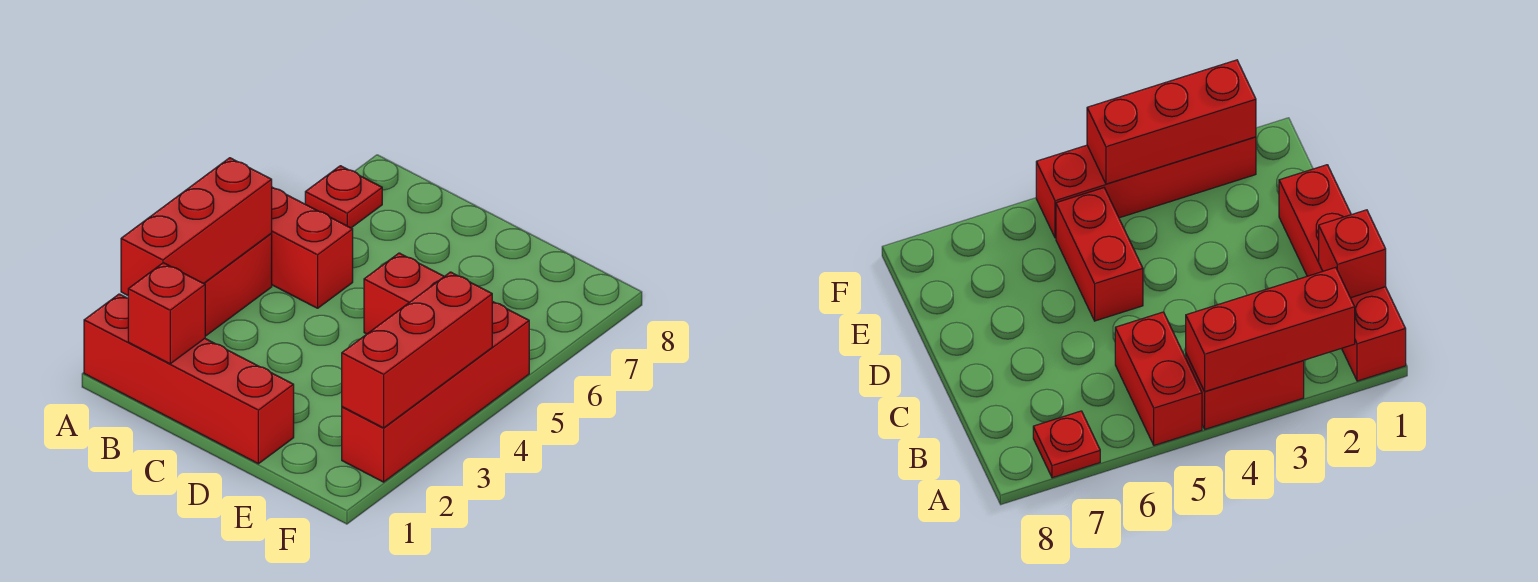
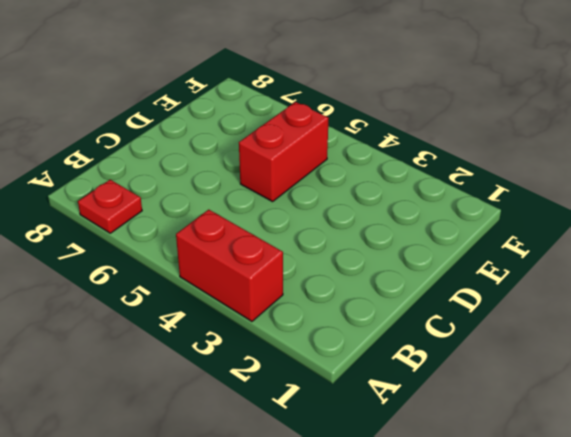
none -> red brick A1:D1 level 1
none -> red brick A5:B5 level 1

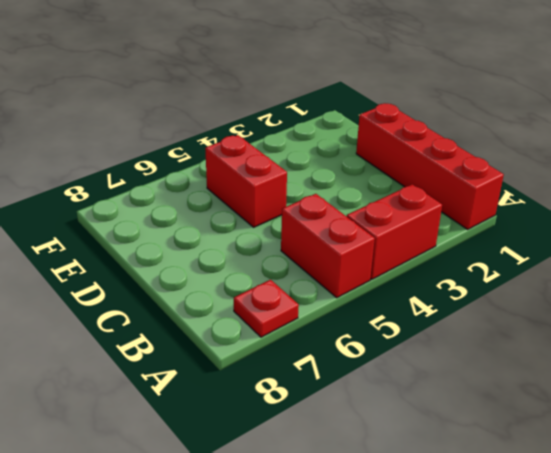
none -> red brick F2:F5 level 1
none -> red brick A2:A4 level 2

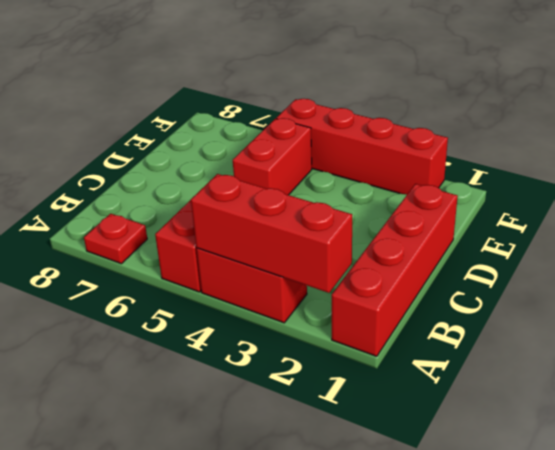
none -> red brick B1 level 2
none -> red brick F2:F4 level 2

